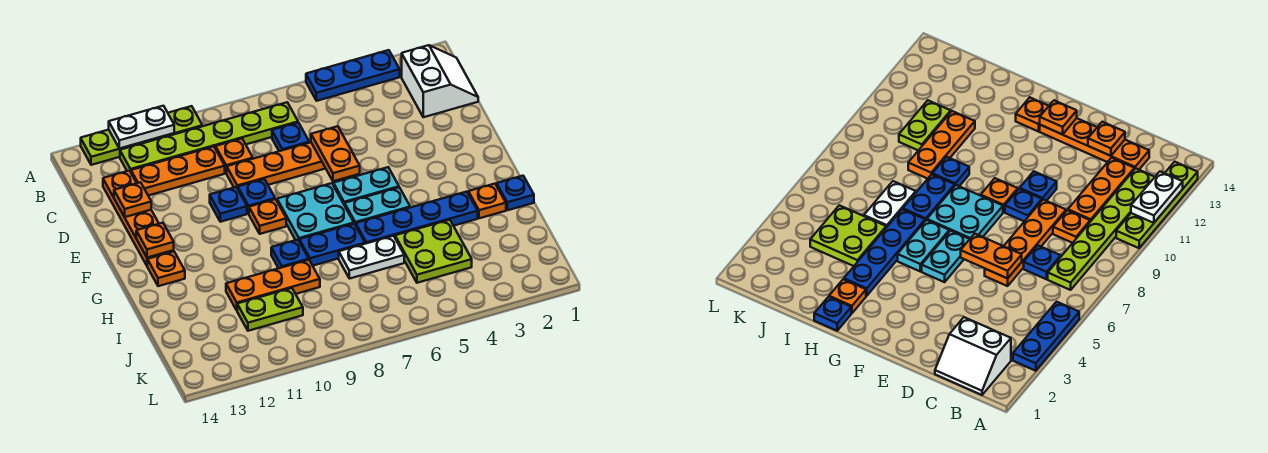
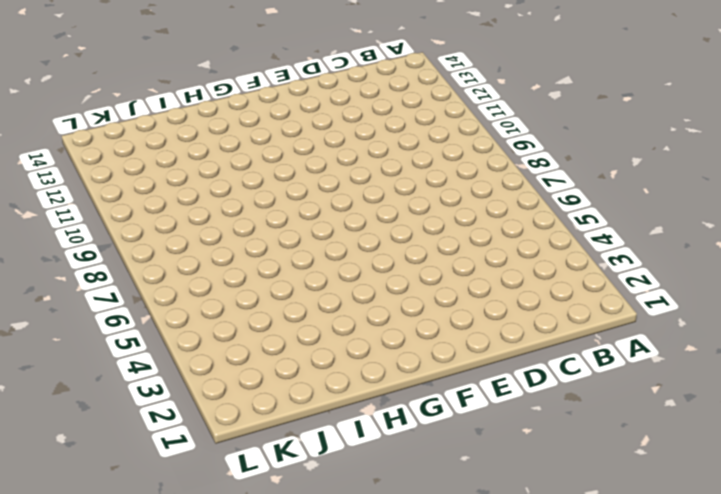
none -> blue plate A3:A5 level 1
none -> lime plate A10:A13 level 1
none -> white slope B1:C2 level 1 top 2

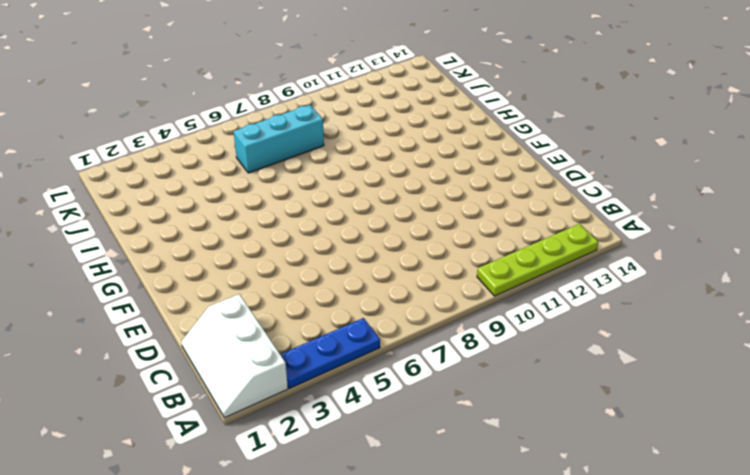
white slope A1:C2 level 1 top 2 -> white slope B1:C2 level 1 top 2
cyan brick J6:J8 level 1 -> none
none -> lime plate B7:B12 level 1
none -> blue plate C7 level 1
none -> orange plate C9 level 1

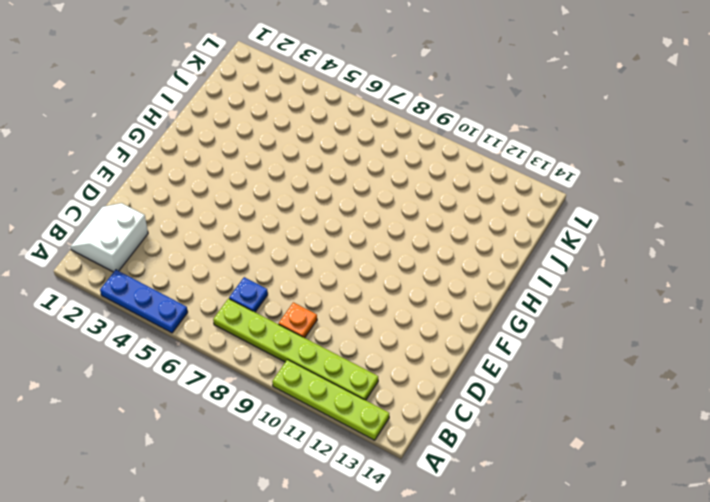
none -> orange plate C10:C12 level 1
none -> orange plate C13:F13 level 1
none -> orange plate D6:D9 level 1

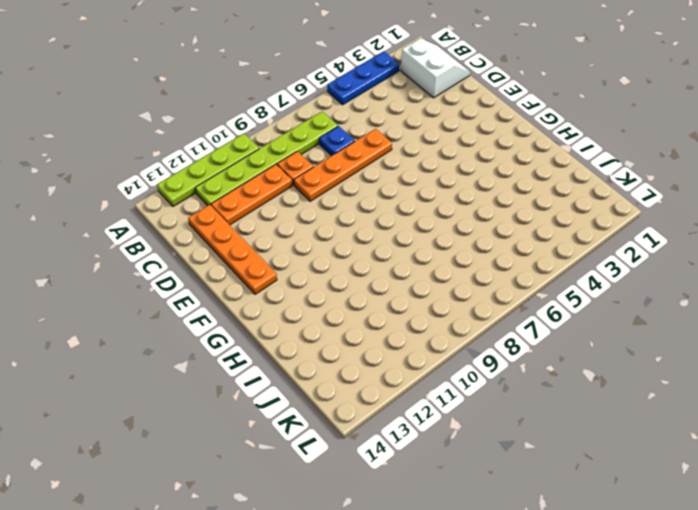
none -> blue plate E9 level 1
none -> blue plate E10 level 1
none -> cyan plate F5:F6 level 1

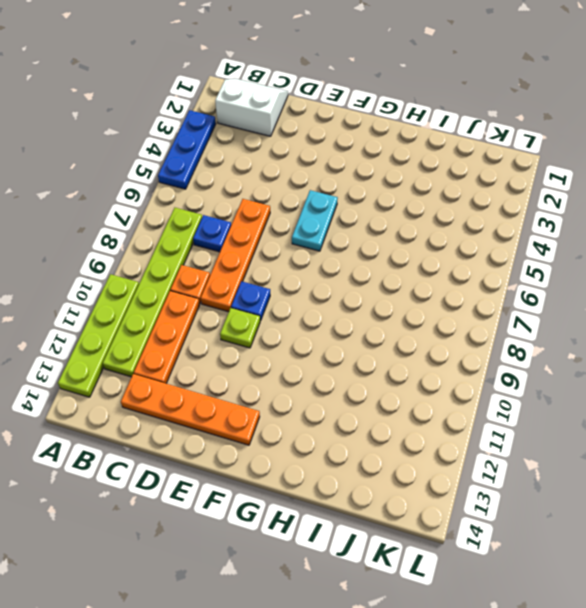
lime plate E10 level 1 -> blue plate E10 level 1
none -> cyan plate F7:G8 level 1
none -> orange plate F9 level 1
none -> cyan plate G5:G6 level 1

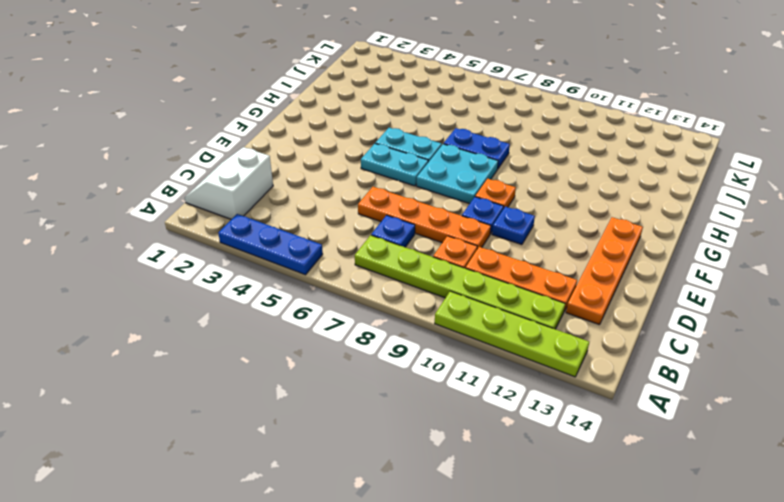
none -> orange plate G13 level 1
none -> blue plate H1 level 1
none -> orange plate H2 level 1

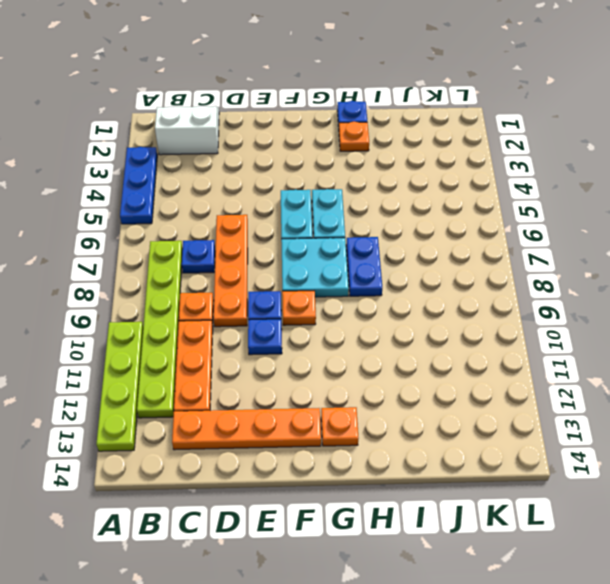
none -> blue plate H3:H6 level 1
none -> blue plate H9 level 1
none -> lime plate I4:J5 level 1

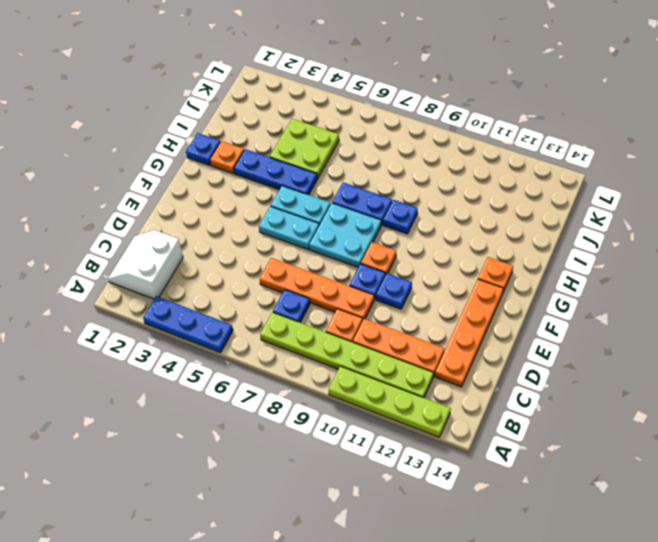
blue plate H3:H5 level 1 -> blue plate H3:H6 level 1
none -> white plate I6:I7 level 1
none -> orange plate I9:I11 level 1
none -> lime plate J10:J11 level 1

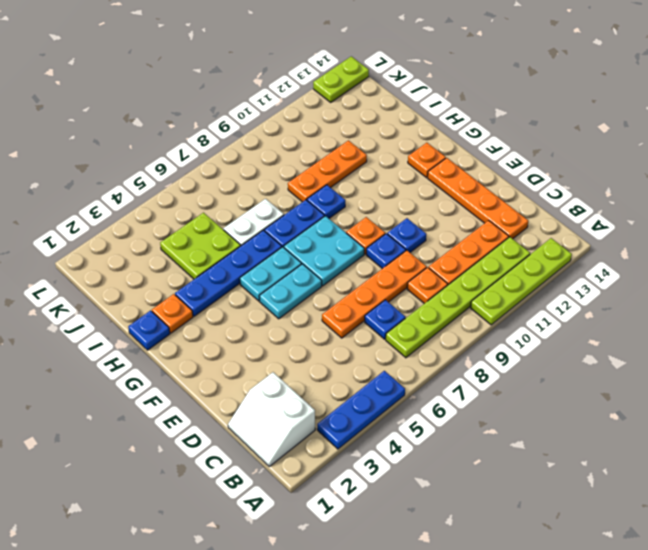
lime plate L13:L14 level 1 -> lime plate J10:J11 level 1
none -> white plate A11:A12 level 2
none -> orange plate D6:E6 level 2
none -> orange plate D13 level 2

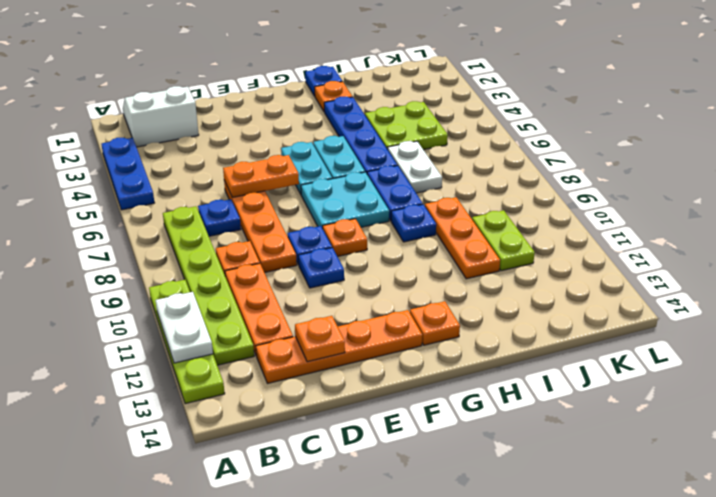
none -> orange plate F13 level 2

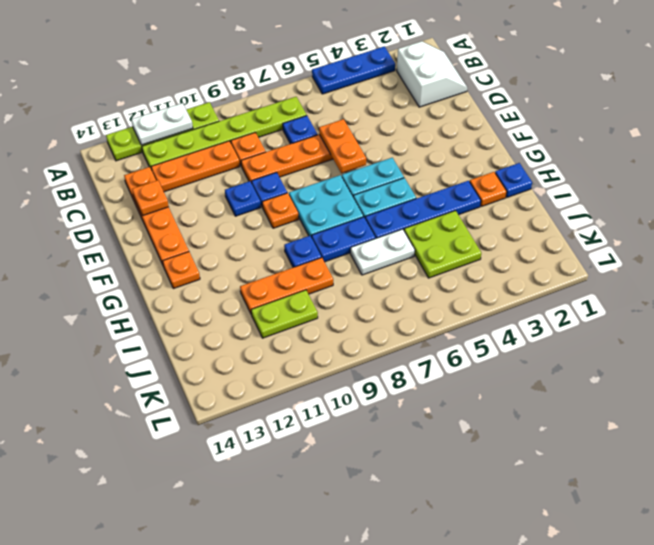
none -> orange plate F13 level 2

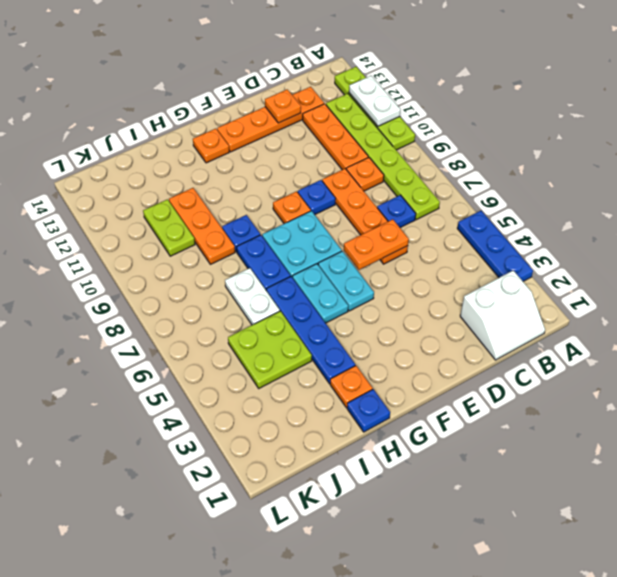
none -> blue plate E10 level 1
none -> orange plate F13 level 2

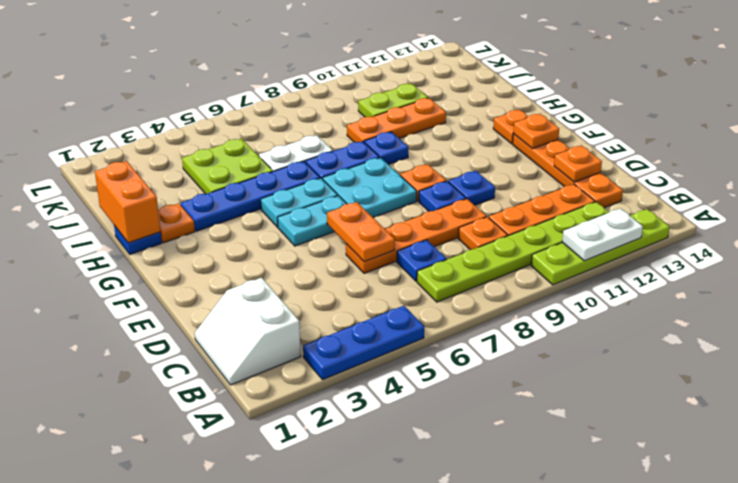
orange brick H1:I1 level 2 -> none

